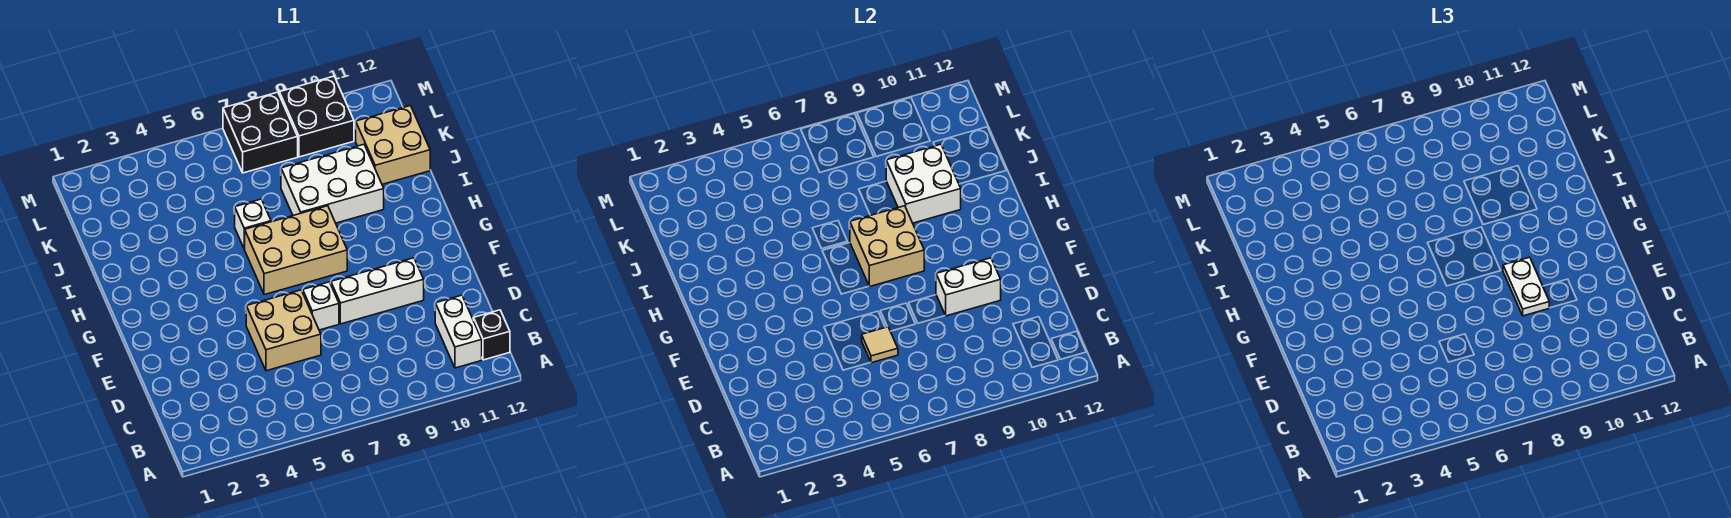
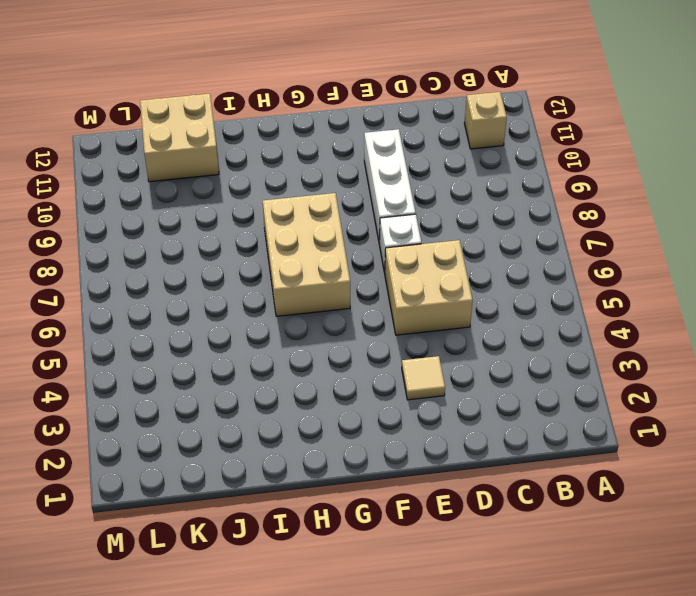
tan brick B11 level 1 -> white brick B11:C11 level 1
tan tile E3 level 1 -> tan tile D6 level 2
none -> black brick B12 level 1
none -> white brick I6 level 1
none -> white brick I8:J10 level 1

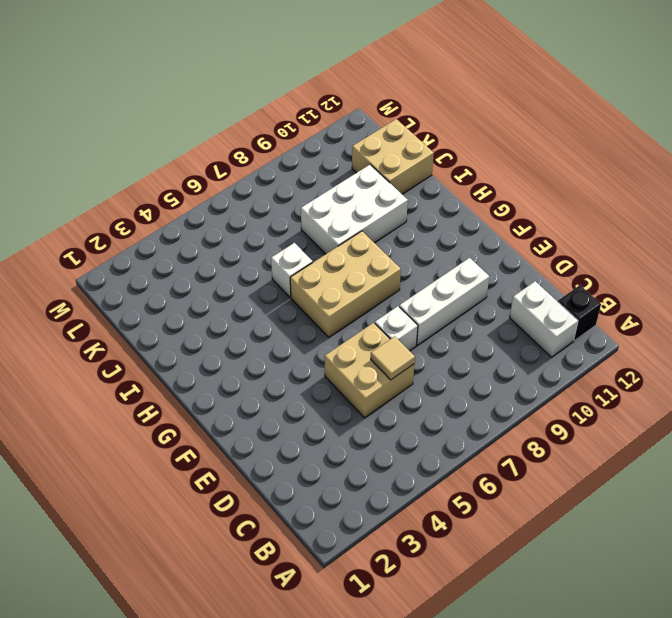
none -> black brick L7:M8 level 1
none -> black brick L9:M10 level 1
none -> white brick E9:E10 level 2

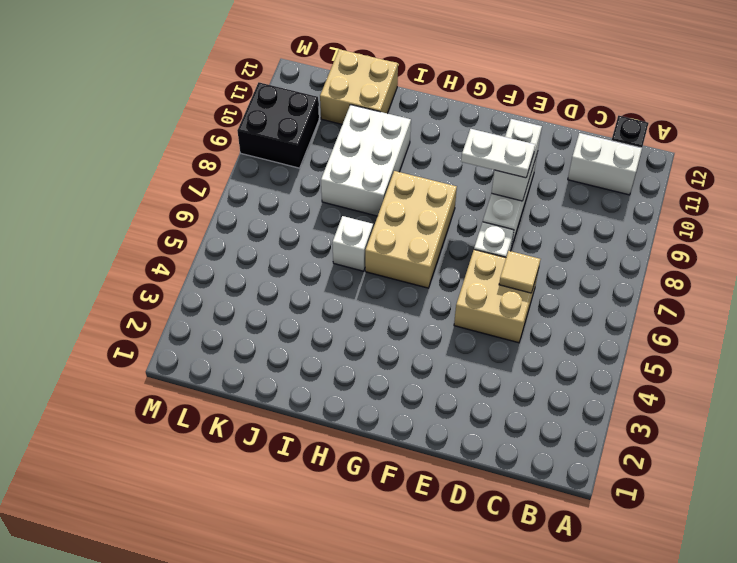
none -> black brick L7:M8 level 1
none -> tan brick G7:H8 level 2
none -> white brick I9:J10 level 2

